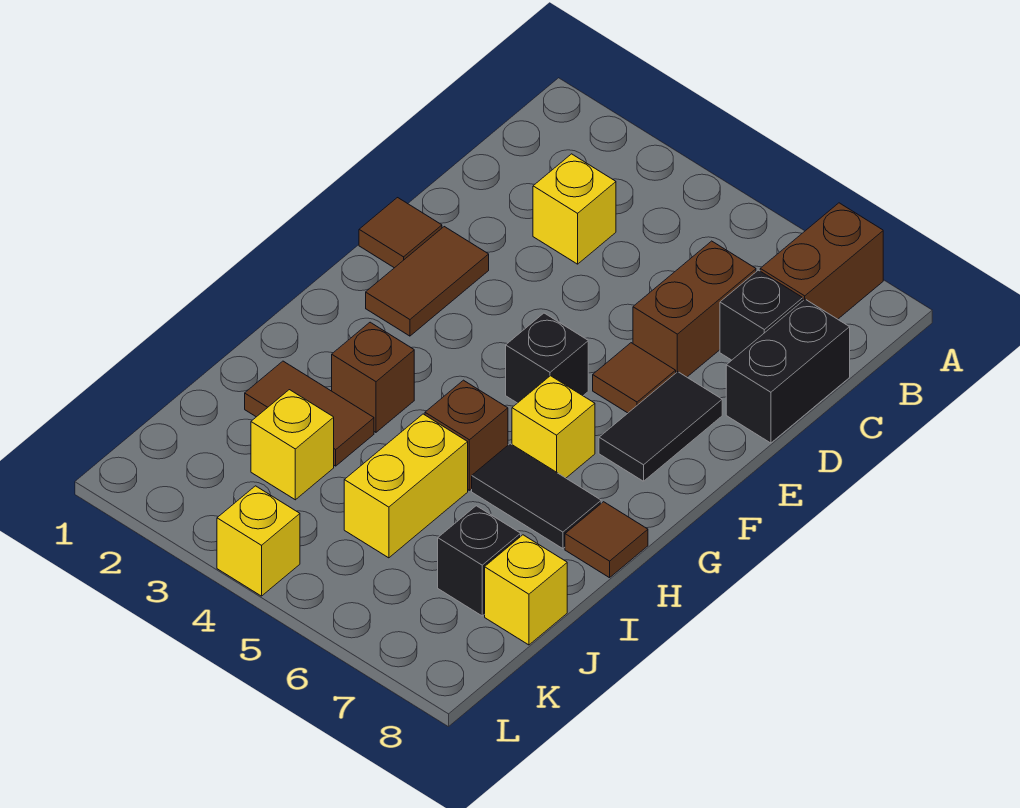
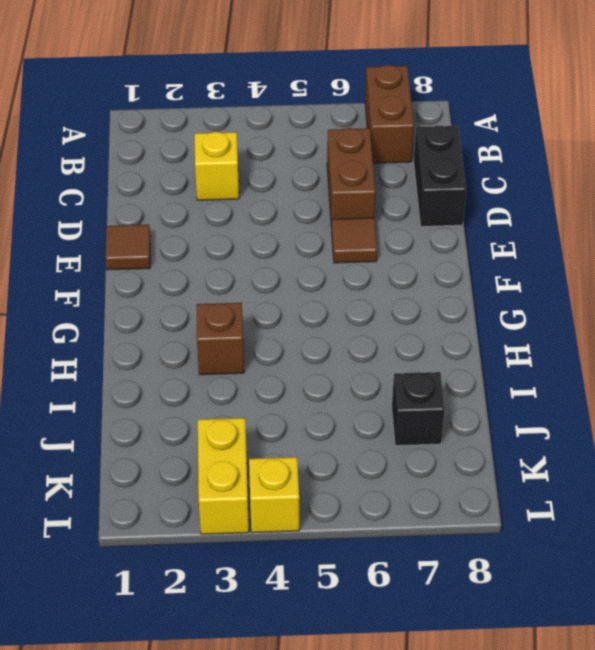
yellow brick K3:L3 level 1 -> yellow brick I5:J5 level 1
none -> black brick C7 level 1
none -> brown tile E2:F2 level 1
none -> black tile E7:F7 level 1

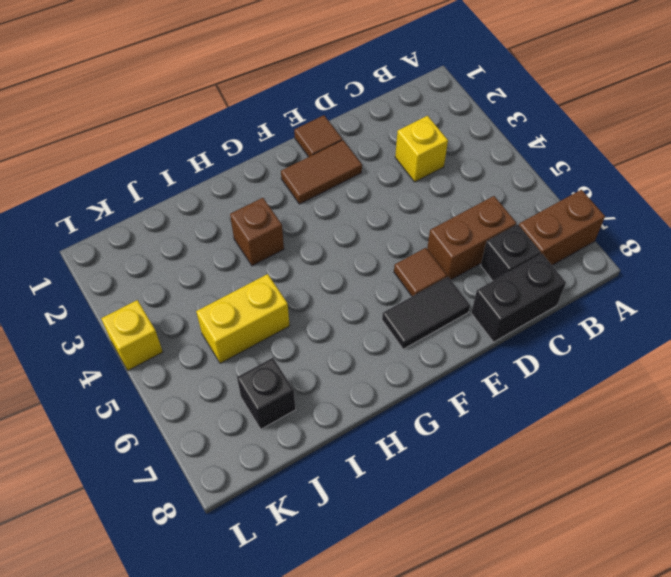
none -> black brick F5 level 1
none -> yellow brick G6 level 1
none -> brown brick H5 level 1

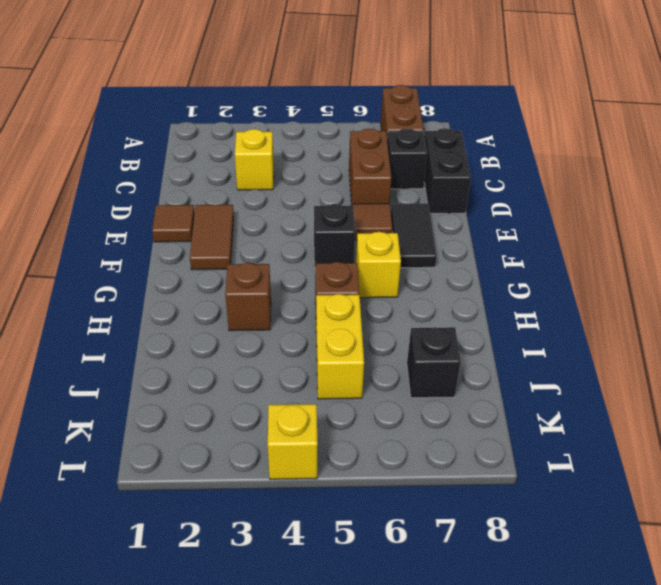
none -> black tile H6:H7 level 1
none -> brown tile H8 level 1
none -> brown tile I2:I3 level 1

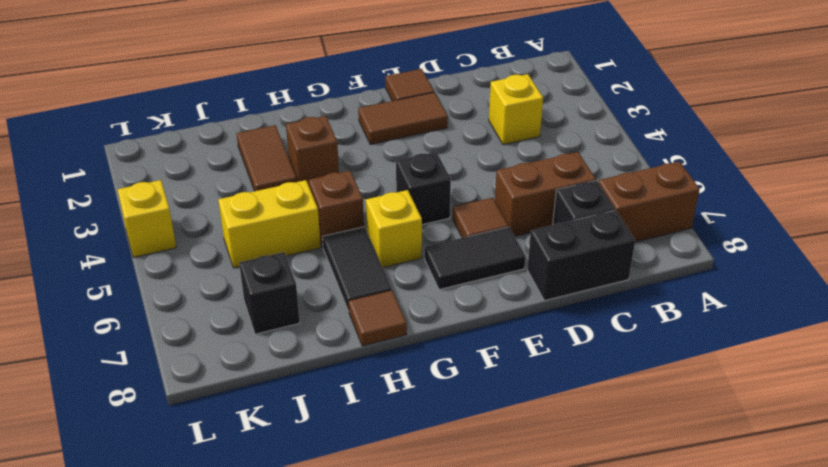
none -> yellow brick J3 level 1
none -> yellow brick J8 level 1

